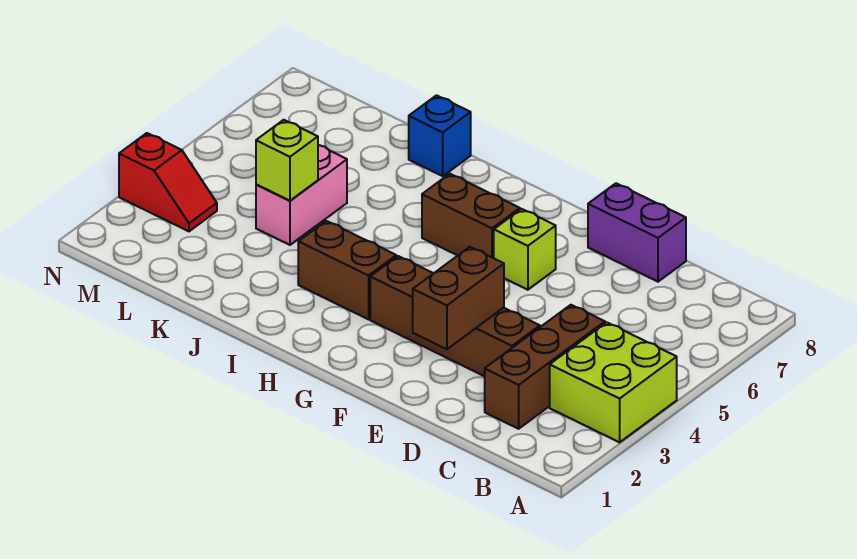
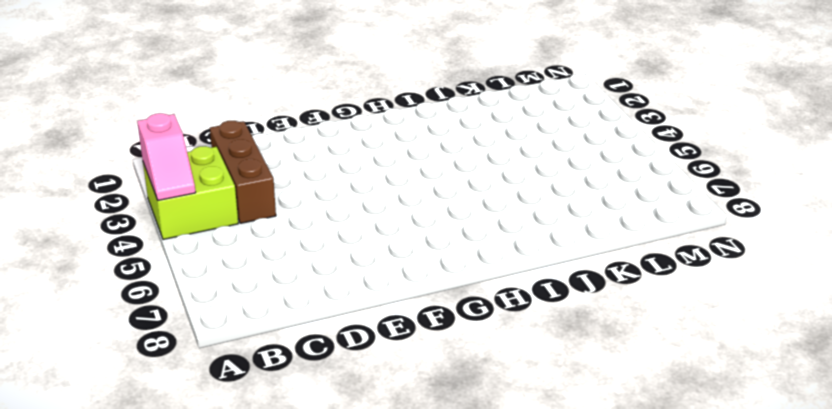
pink slope A3:A4 level 2 top 3 -> none
none -> brown brick D3:G3 level 1
none -> purple brick D8:E8 level 1
none -> lime brick F6 level 1

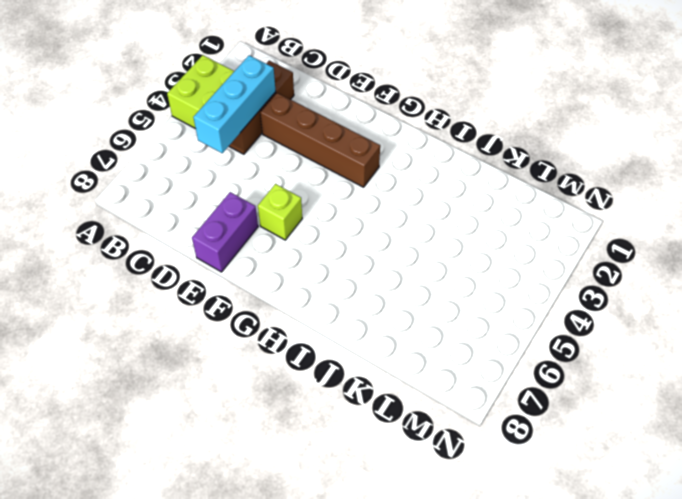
cyan brick C3:C5 level 2 -> none
purple brick E7:E8 level 1 -> purple brick D8:E8 level 1
none -> brown brick G6:H6 level 1
none -> brown brick H3:I3 level 1
none -> blue brick J8 level 1

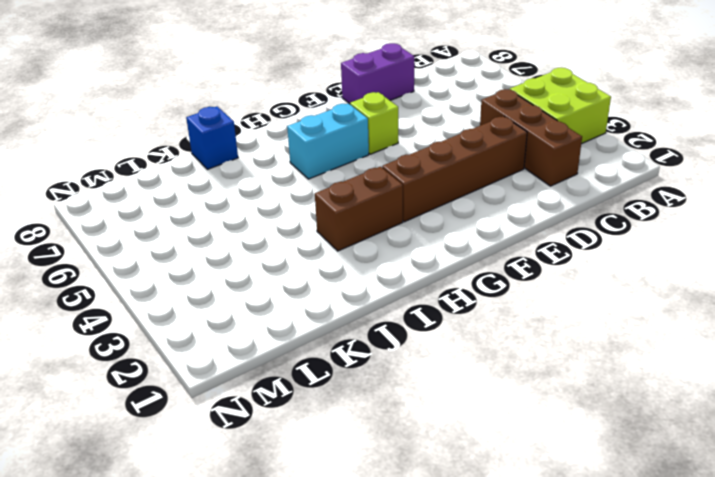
cyan brick G6:H6 level 1 -> brown brick G6:H6 level 1
none -> pink brick K4:K5 level 1
none -> red slope M3:N3 level 1 top N
none -> brown brick E2:E3 level 2

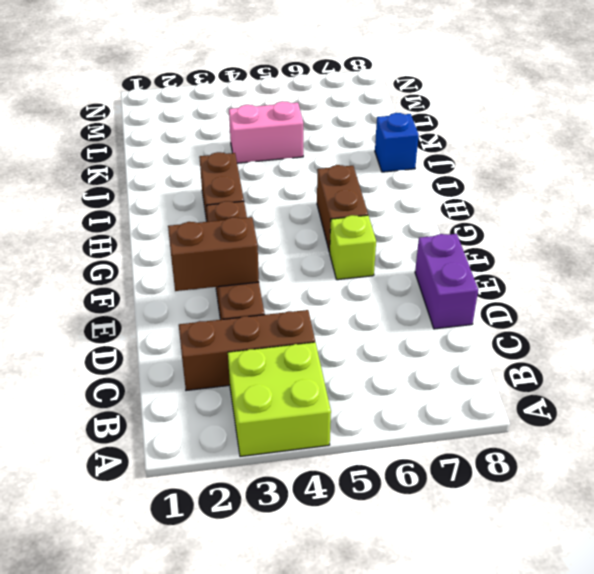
none -> red slope M3:N3 level 1 top N
none -> lime brick K4 level 2

